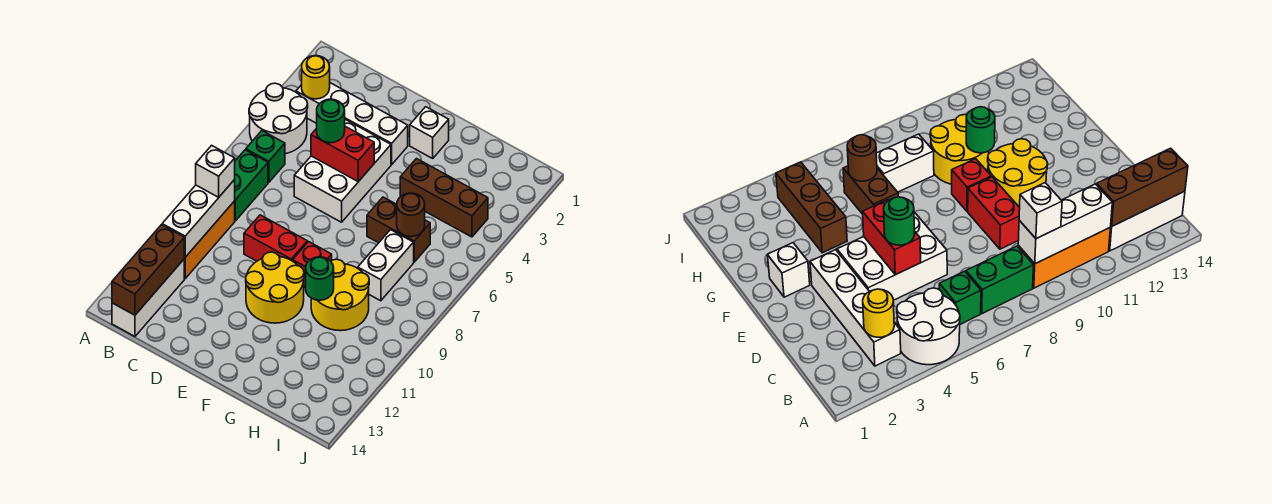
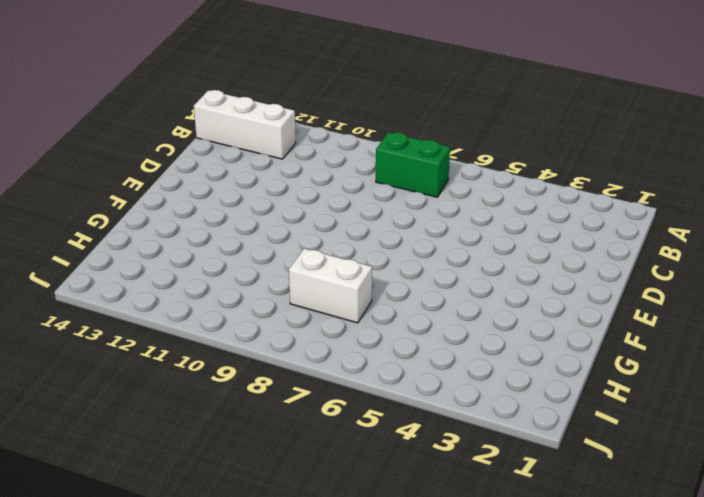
none -> white round brick A4:B5 level 1
none -> white brick B3:E3 level 1
none -> green brick B6 level 1

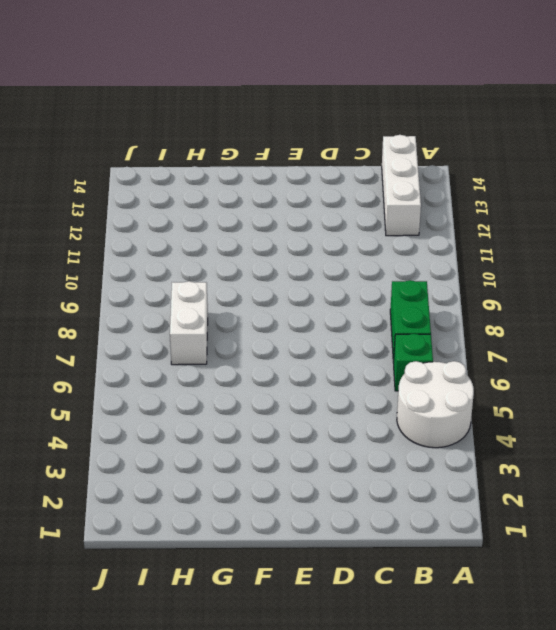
none -> white brick B3:E3 level 1
none -> orange brick B9:B11 level 1
none -> white brick D4:E6 level 1

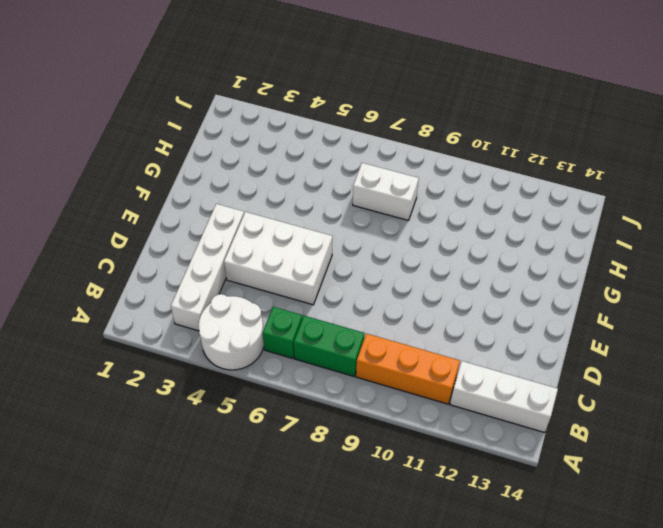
none -> red brick D9:E9 level 1
none -> yellow round brick E10:F11 level 1
none -> white brick F2 level 1

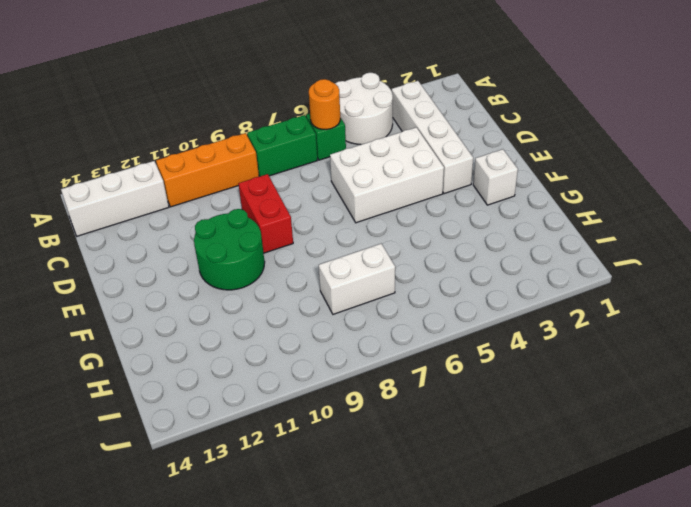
orange round brick B6 level 2 -> none
green round brick E10:F11 level 1 -> yellow round brick E10:F11 level 1
none -> red brick F9 level 1
none -> brown brick G4:I4 level 1
none -> brown brick G6:H6 level 1

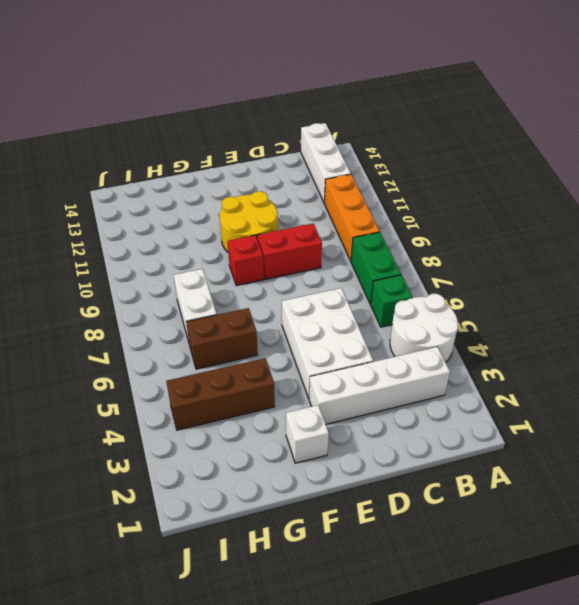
none -> yellow round brick G9:H10 level 1
none -> yellow round brick B3 level 2
none -> white brick B9:B11 level 2

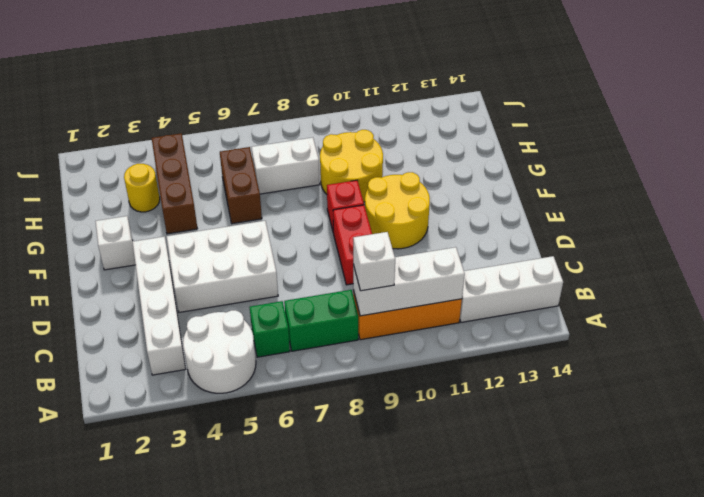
yellow round brick H3 level 1 -> yellow round brick B3 level 2
none -> brown brick B12:B14 level 2
none -> red brick D5:E5 level 2
none -> green round brick G10 level 2

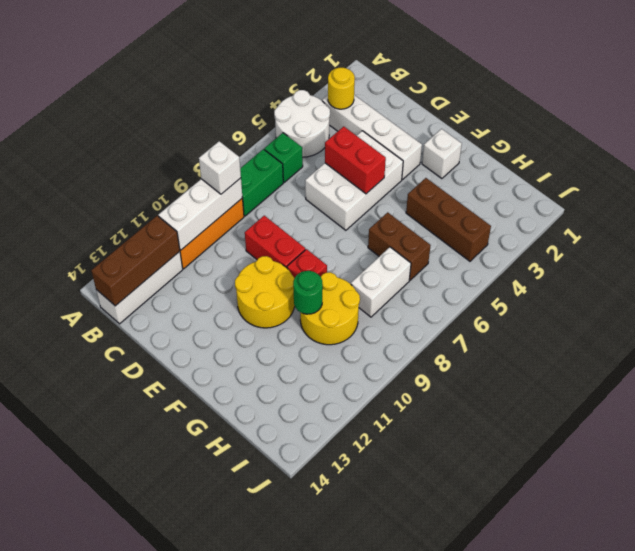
none -> brown round brick H6 level 2
none -> green round brick D5 level 3

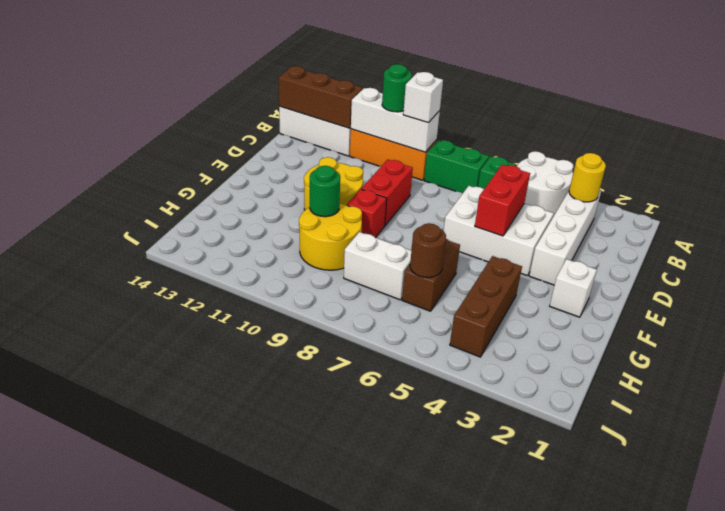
green round brick B10 level 3 -> green round brick D5 level 3

